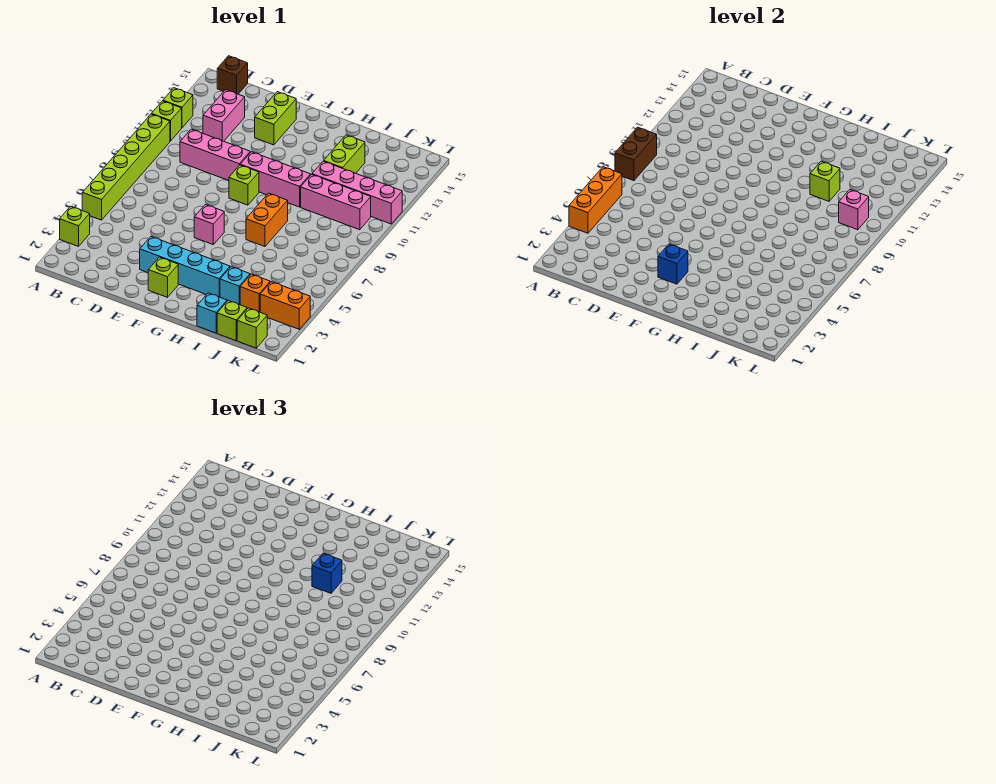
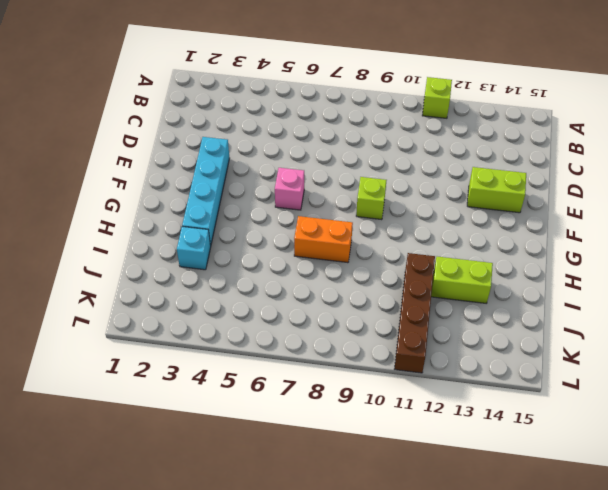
brown brick I11:L11 level 1 -> pink brick I11:L11 level 1
none -> lime brick A3 level 1
none -> lime brick A5:A10 level 1
none -> lime brick A12 level 1

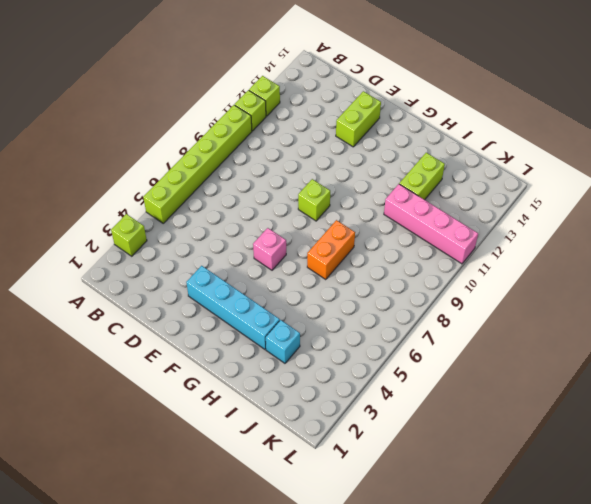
none -> brown brick B15 level 1
none -> pink brick C10:E10 level 1
none -> pink brick C12:C13 level 1

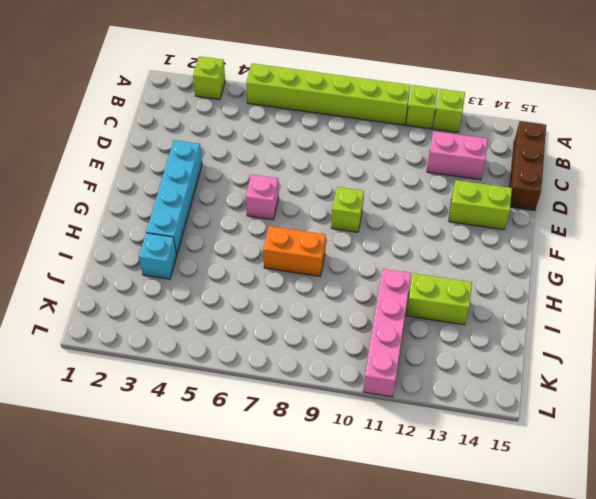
brown brick B15:D15 level 1 -> brown brick B15 level 1
none -> pink brick C10:E10 level 1
none -> lime brick F2 level 1
none -> pink brick F10:H10 level 1

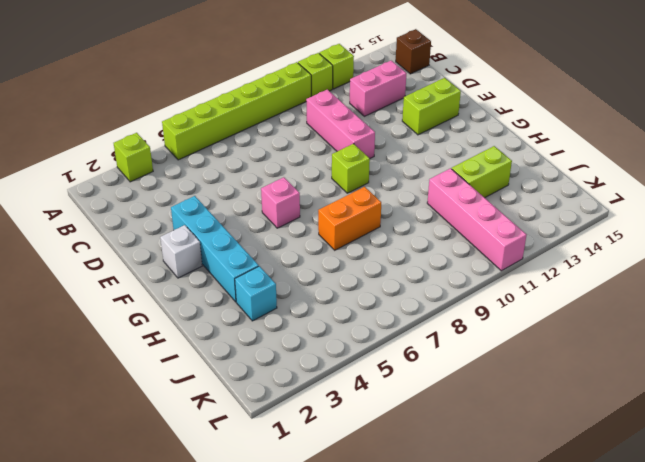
white brick F2 level 1 -> lime brick F2 level 1
none -> pink brick F10:H10 level 1
none -> cyan brick I1 level 1
none -> pink brick I10:K10 level 1

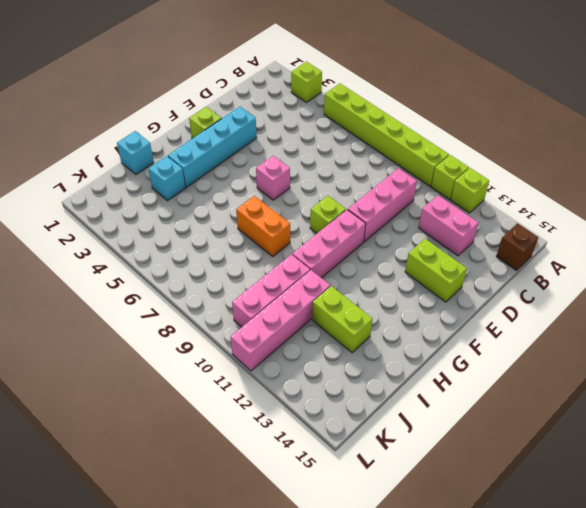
none -> lime brick J1 level 1
none -> orange brick J3 level 1
none -> lime brick K1 level 1

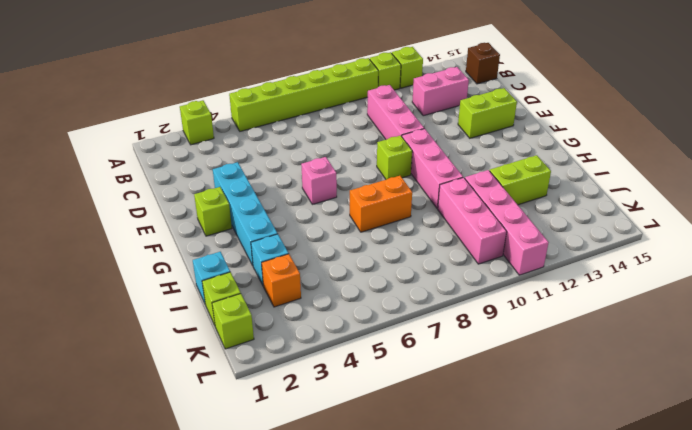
none -> orange brick K3:L3 level 1
none -> orange brick A4:A6 level 2
none -> brown brick A8:A9 level 2

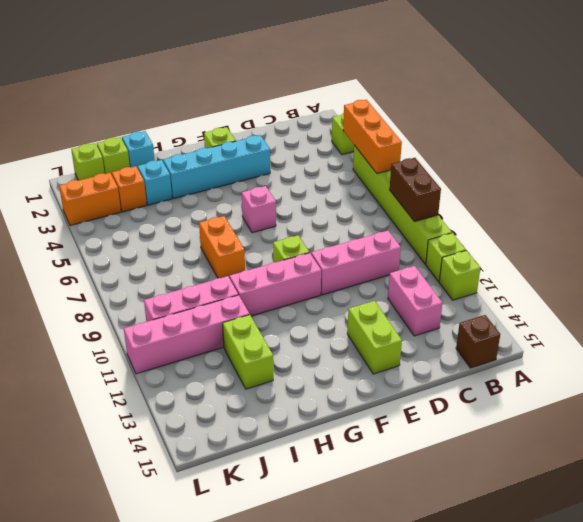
none -> blue brick F3 level 2
none -> lime brick I11 level 2
none -> pink brick K10 level 2

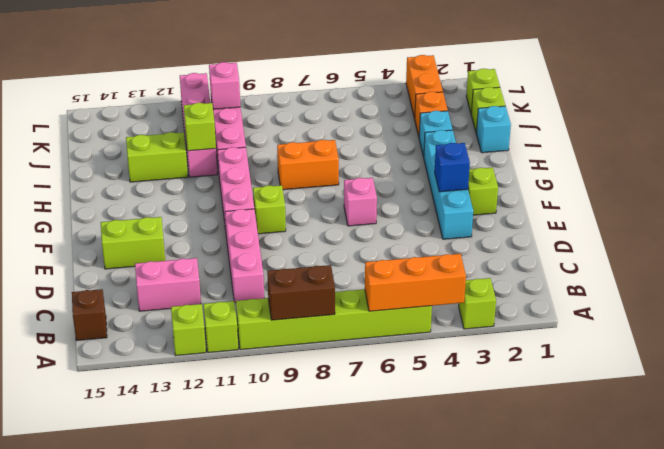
none -> blue brick I11 level 3

